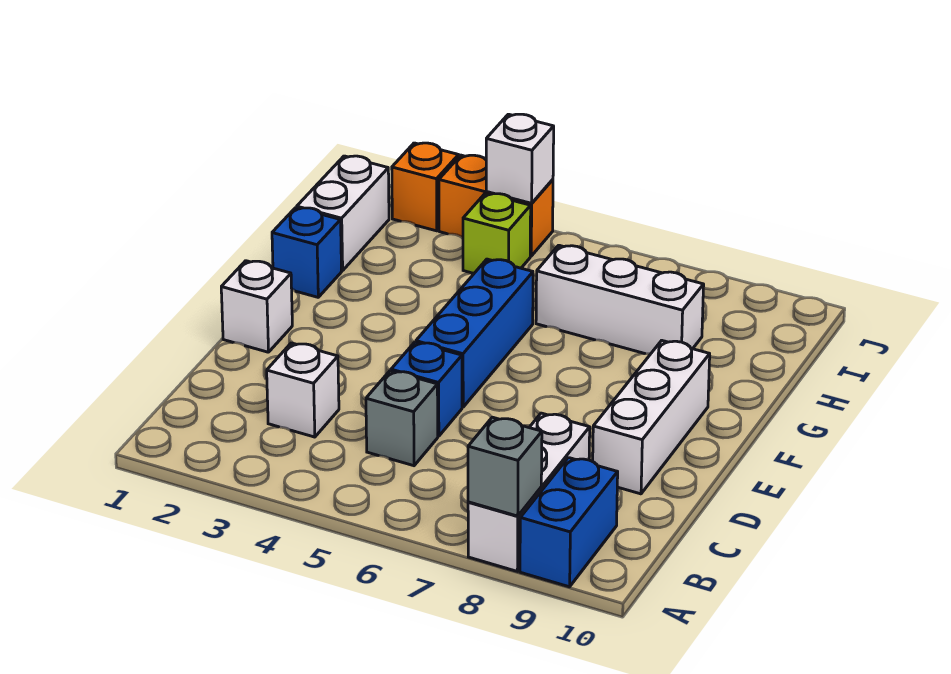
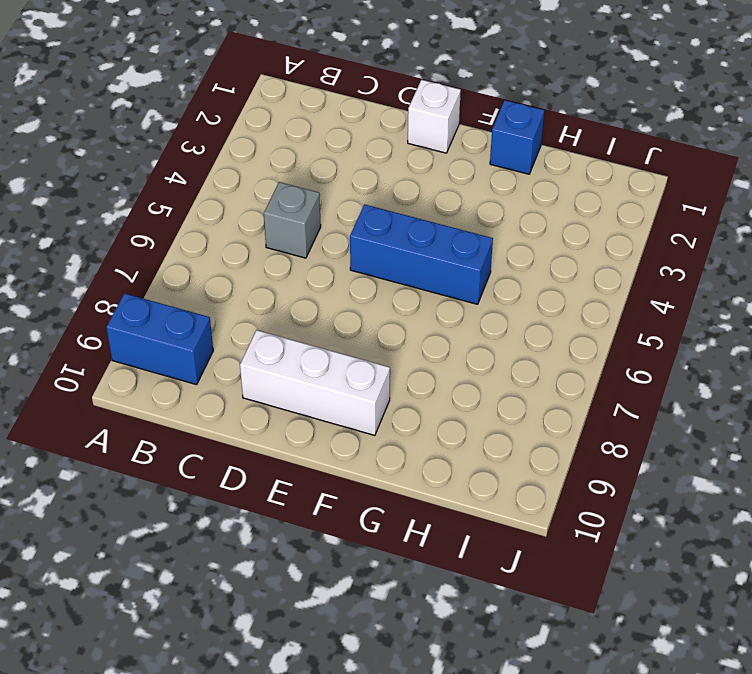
none -> white brick A8:C8 level 1
none -> white brick C3 level 1
none -> blue brick D5 level 1

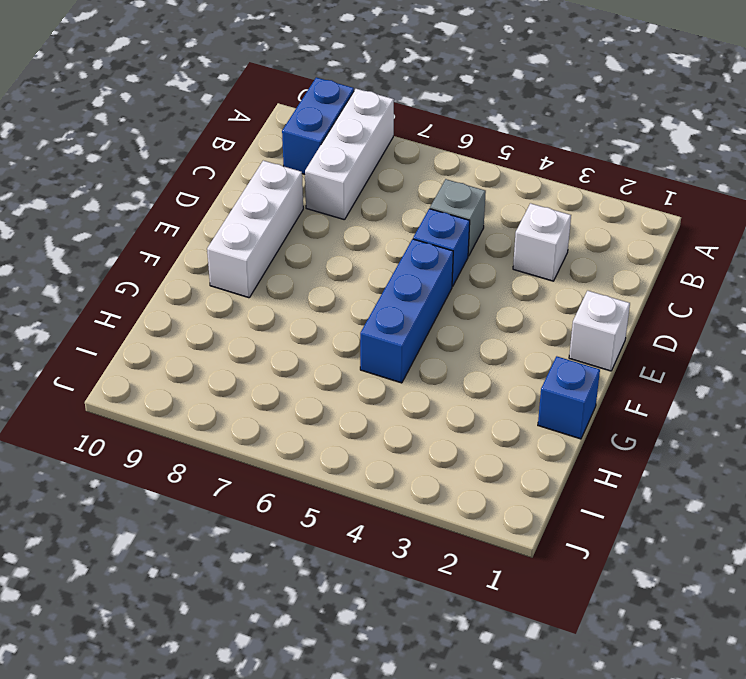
none -> white brick H1:I1 level 1
none -> white brick H6:H8 level 1
none -> lime brick I4 level 1

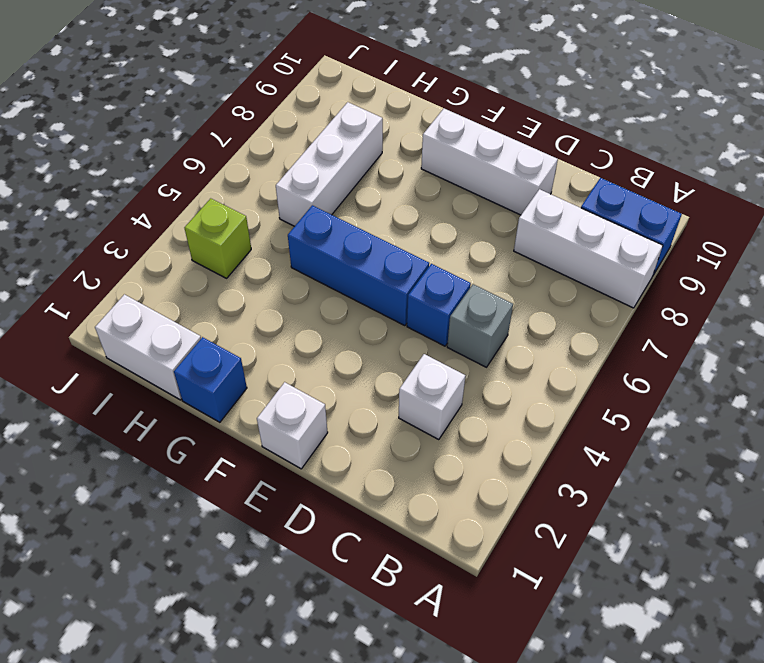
none -> orange brick J2 level 1
none -> orange brick J3:J4 level 1
none -> grey brick A8 level 2

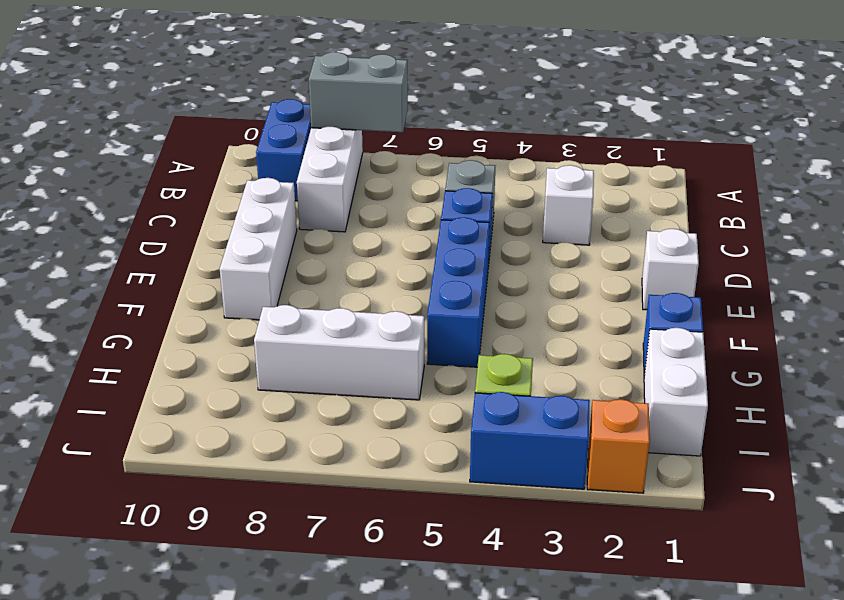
grey brick A7:A8 level 2 -> grey brick A8 level 2
blue brick J3:J4 level 1 -> orange brick J3:J4 level 1
none -> white brick J4 level 2

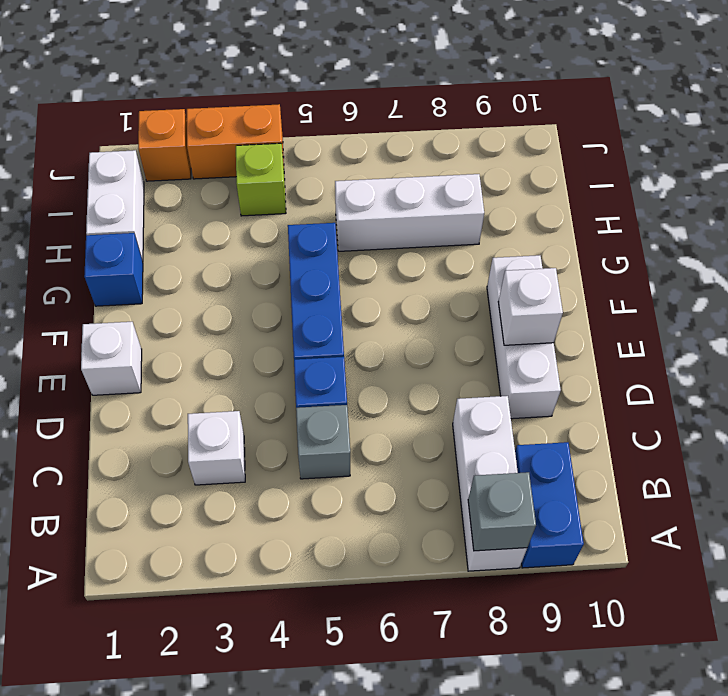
white brick E9 level 2 -> white brick J4 level 2

